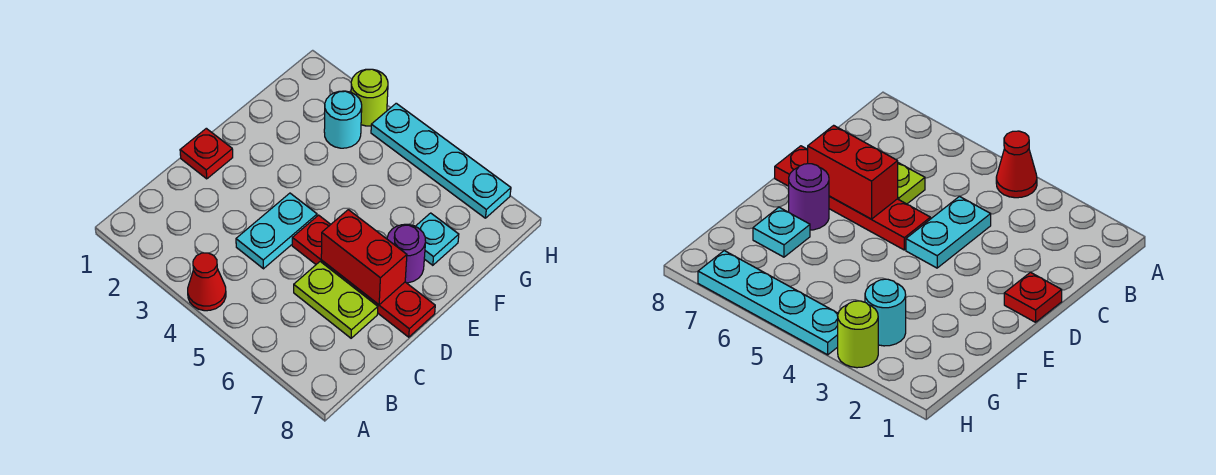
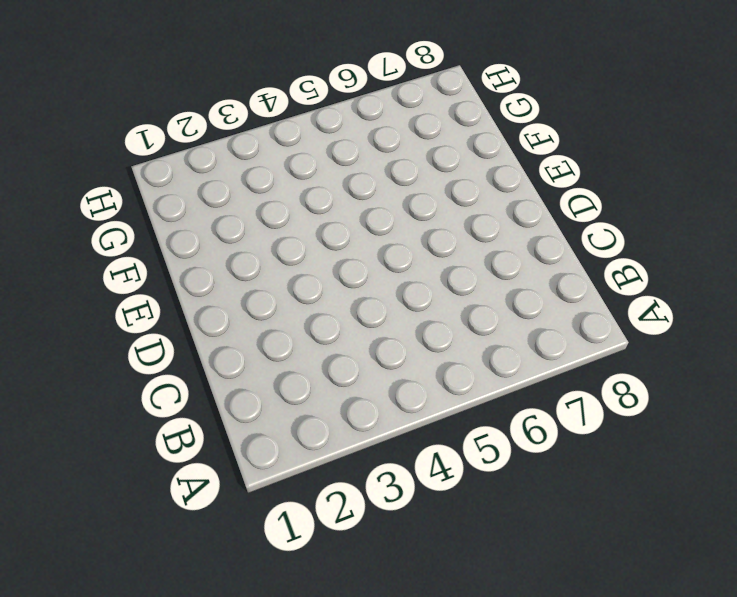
none -> red cone A4 level 1
none -> cyan plate C4:D4 level 1

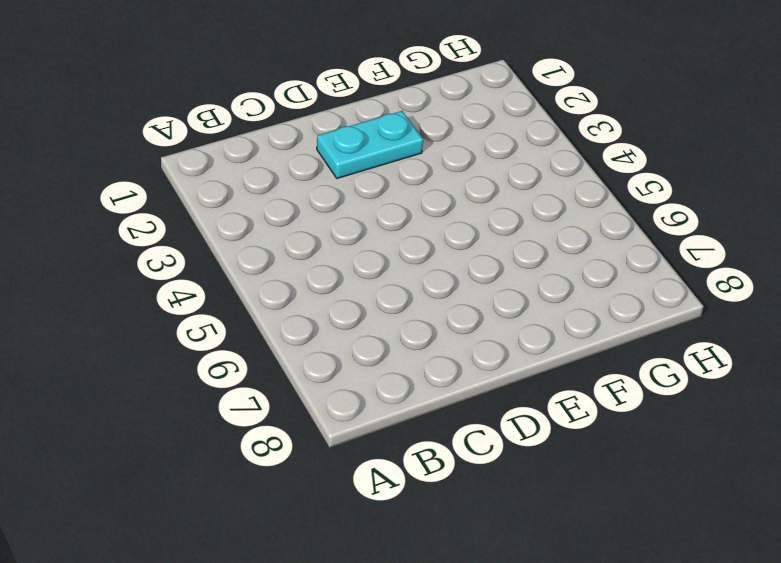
cyan plate D2:E2 level 1 -> cyan plate C4:D4 level 1
none -> red cone A4 level 1
none -> lime plate C6:C7 level 1

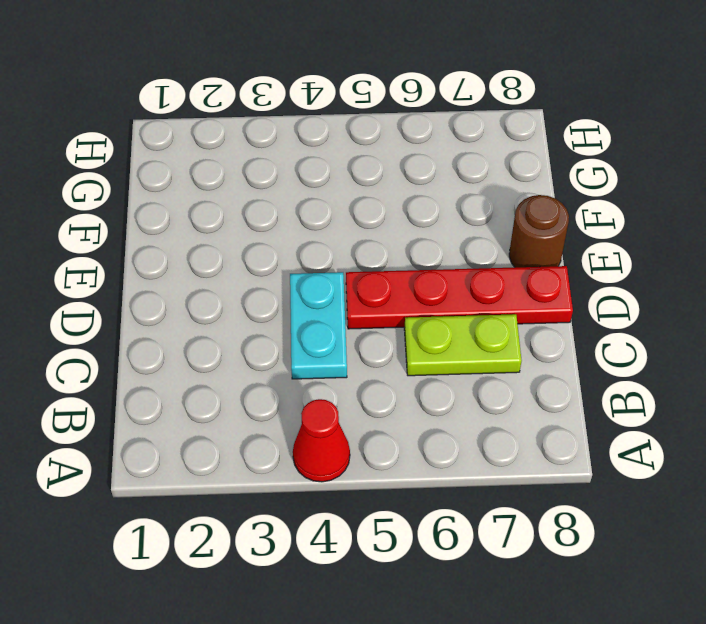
brown round brick E8 level 1 -> none
none -> red plate D1 level 1
none -> purple round brick E7 level 1

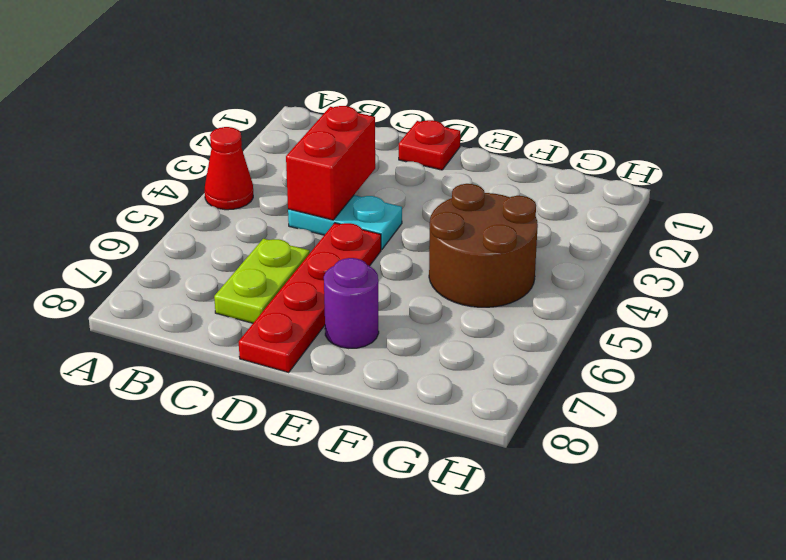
red brick C3:C4 level 2 -> red brick D6:D7 level 2
brown round brick F4:G5 level 1 -> none
none -> cyan plate F7 level 1
none -> cyan round brick G3 level 1

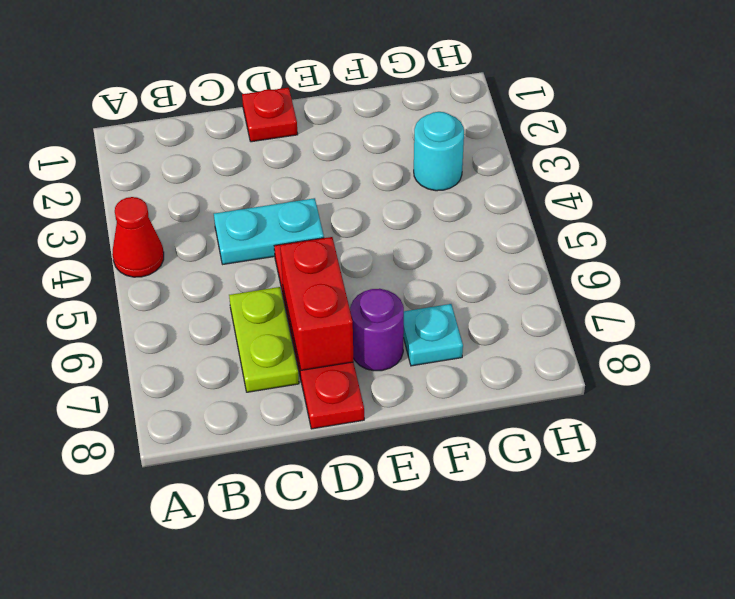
none -> lime round brick H3 level 1
none -> cyan plate H4:H7 level 1

